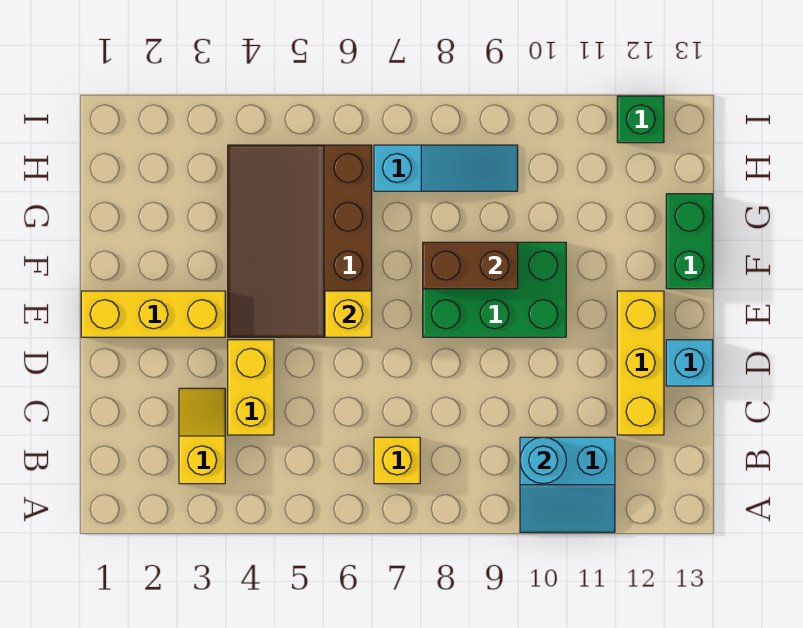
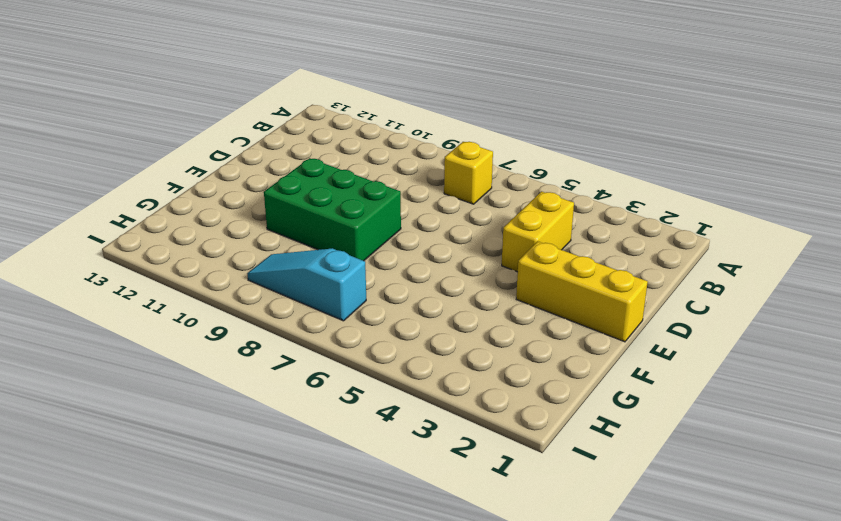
none -> cyan slope A10:B11 level 1 top B
none -> yellow slope B3:C3 level 1 top B
none -> yellow brick C12:E12 level 1

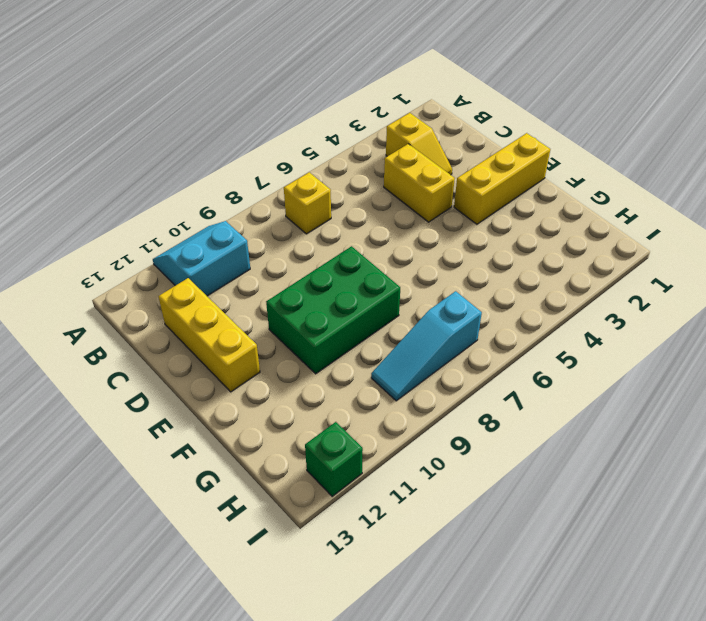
none -> cyan brick D13 level 1
none -> brown slope E4:H6 level 1 top 6
none -> green brick F13:G13 level 1

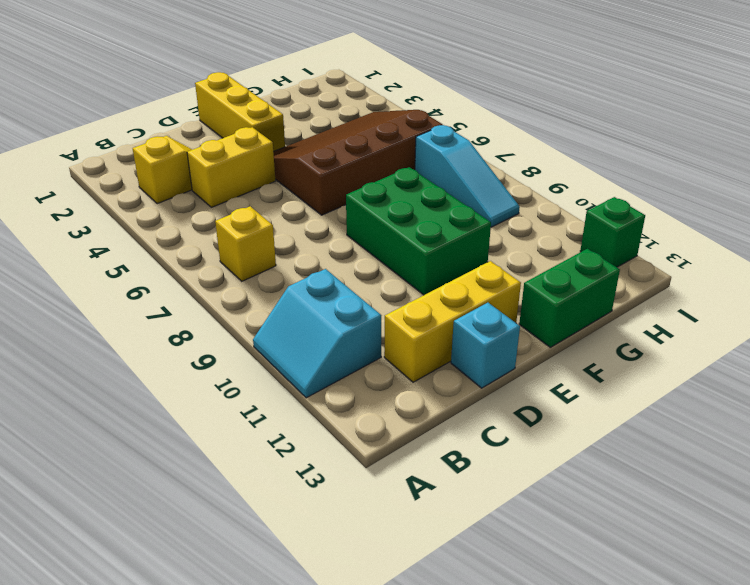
none -> cyan round brick B10 level 2
none -> yellow brick E6 level 2
none -> brown brick F8:F9 level 2

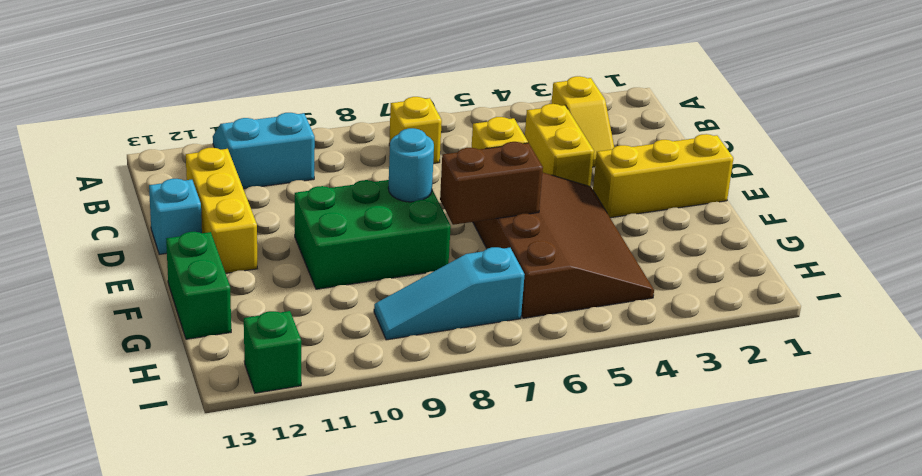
cyan round brick E8 level 2 -> cyan round brick B10 level 2
brown brick F6:F7 level 2 -> brown brick F8:F9 level 2

